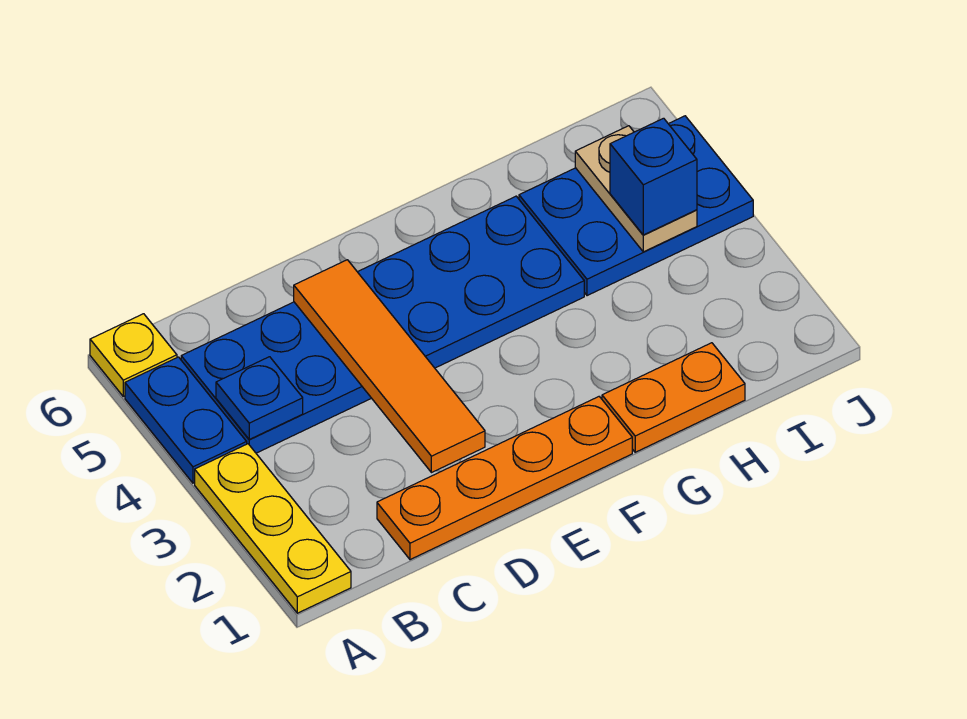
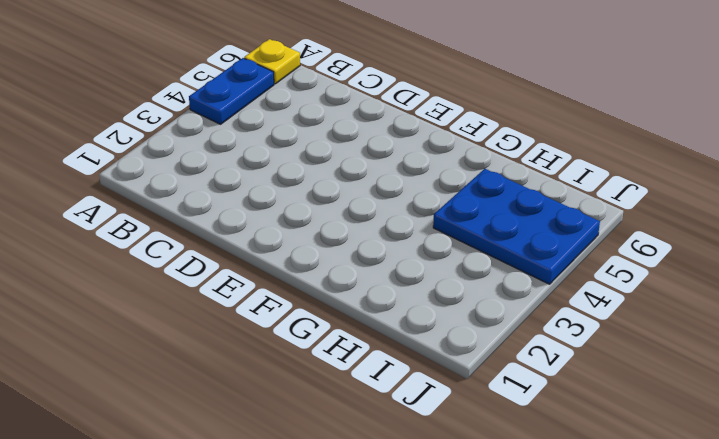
none -> yellow plate A1:A3 level 1
none -> blue plate B4:G5 level 1

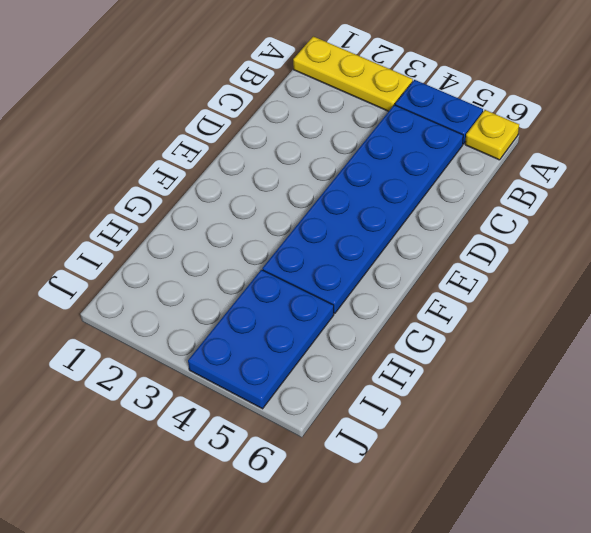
none -> orange plate C1:F1 level 1
none -> orange plate G1:H1 level 1

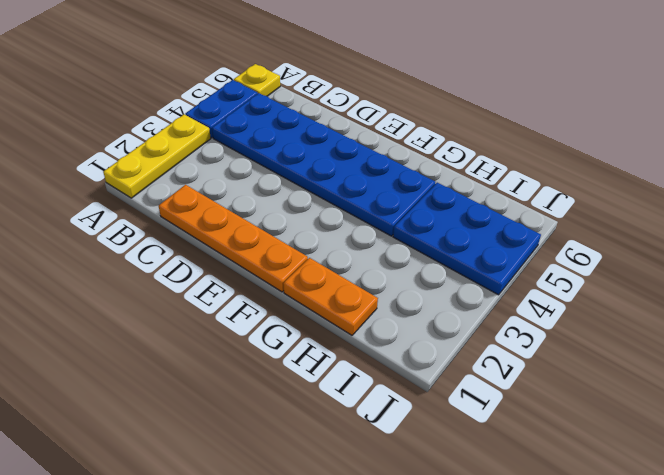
none -> blue plate B4 level 2
none -> orange tile D2:D5 level 2

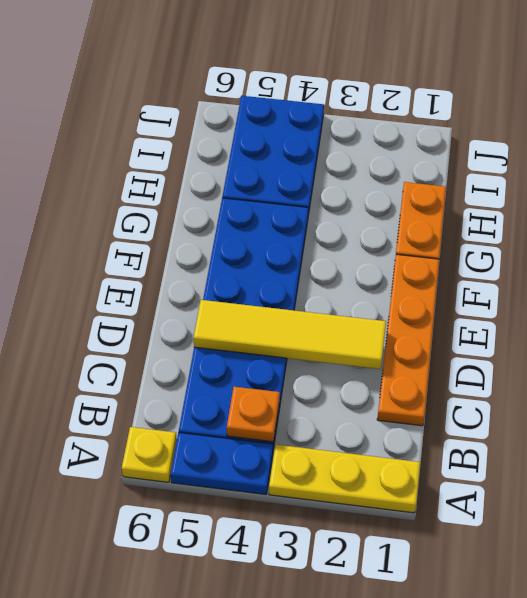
orange plate B4 level 2 -> blue plate B4 level 2
yellow tile D2:D5 level 2 -> orange tile D2:D5 level 2
none -> tan plate I4:I5 level 2
none -> blue brick I4 level 3

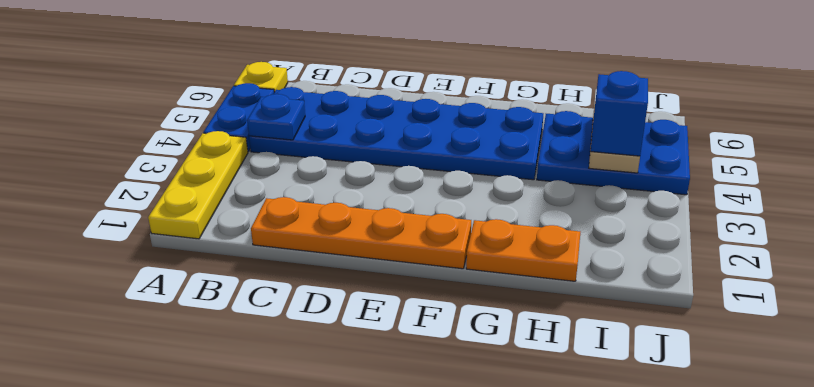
none -> orange tile D2:D5 level 2

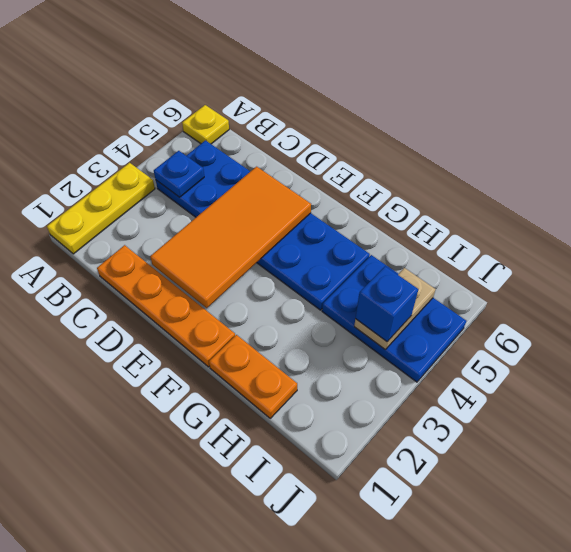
orange tile D2:E5 level 2 -> orange tile D2:D5 level 2
none -> blue plate A4:A5 level 1

